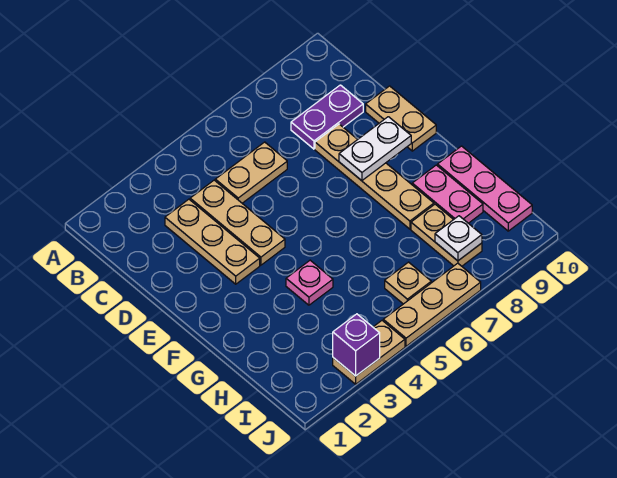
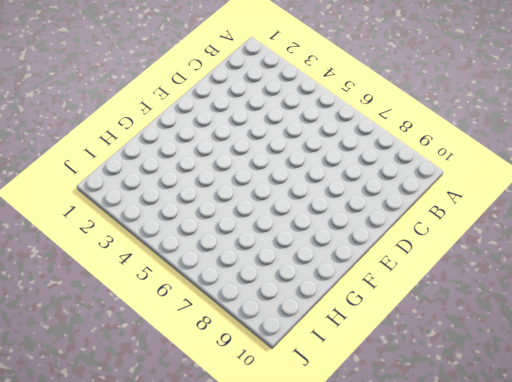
none -> tan plate C3:E3 level 1
none -> tan plate C4:E4 level 1
none -> tan plate C5:C6 level 1

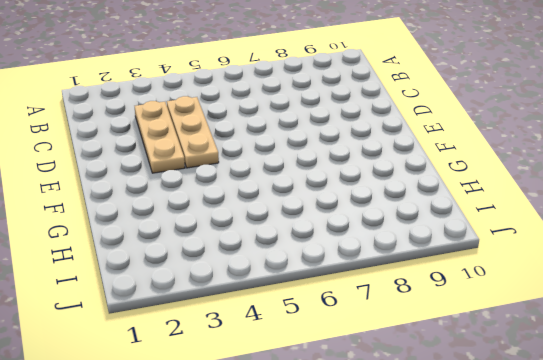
none -> tan plate C5:C6 level 1
none -> purple plate C8:C9 level 1
none -> tan plate D8:G8 level 1

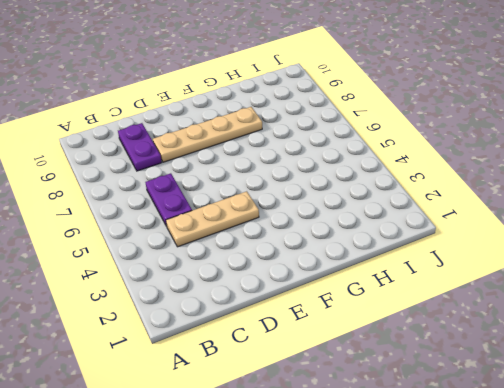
purple plate C5:C6 level 1 -> tan plate C5:C6 level 1
none -> tan plate C3:E3 level 1
none -> tan plate D10:E10 level 1
none -> pink plate G4 level 1

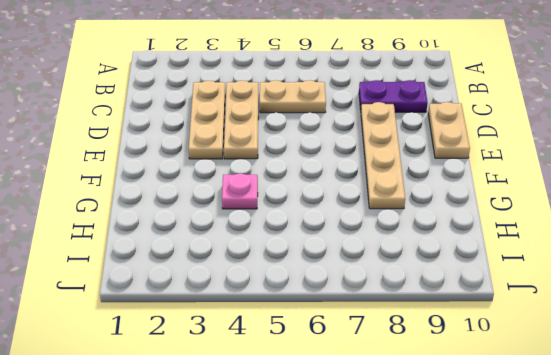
none -> pink plate G9:H9 level 1
none -> pink plate G10:I10 level 1
none -> tan plate H8:I8 level 1

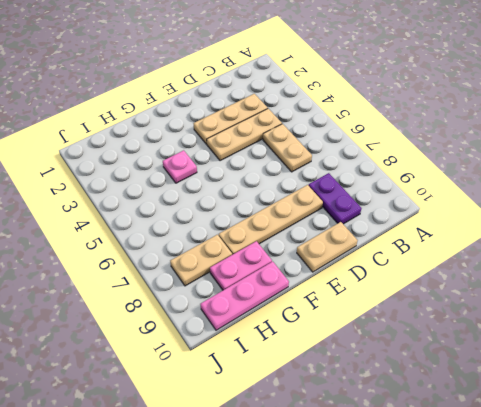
none -> tan plate I6 level 1
none -> tan plate J3:J4 level 1
none -> tan plate J5:J7 level 1

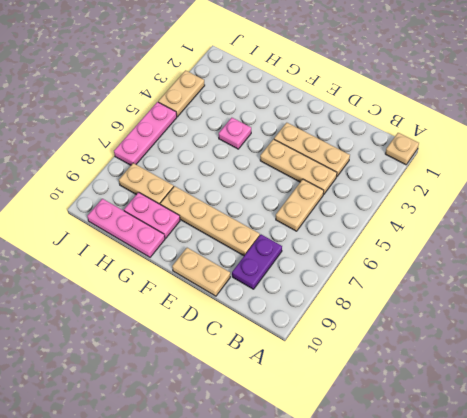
tan plate A1 level 1 -> tan plate I6 level 1
pink plate J5:J7 level 1 -> tan plate J5:J7 level 1
none -> white plate E8:E9 level 2
none -> white plate I8 level 2
none -> purple brick J3 level 2

